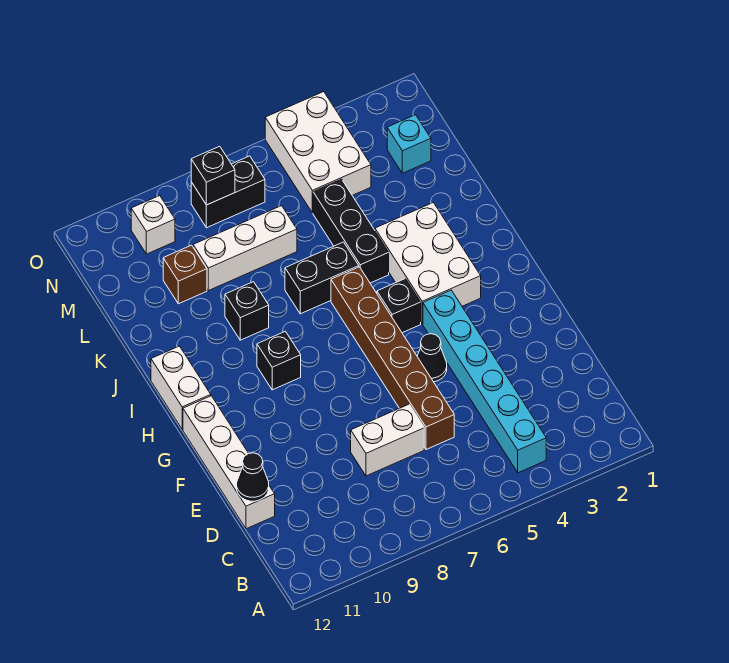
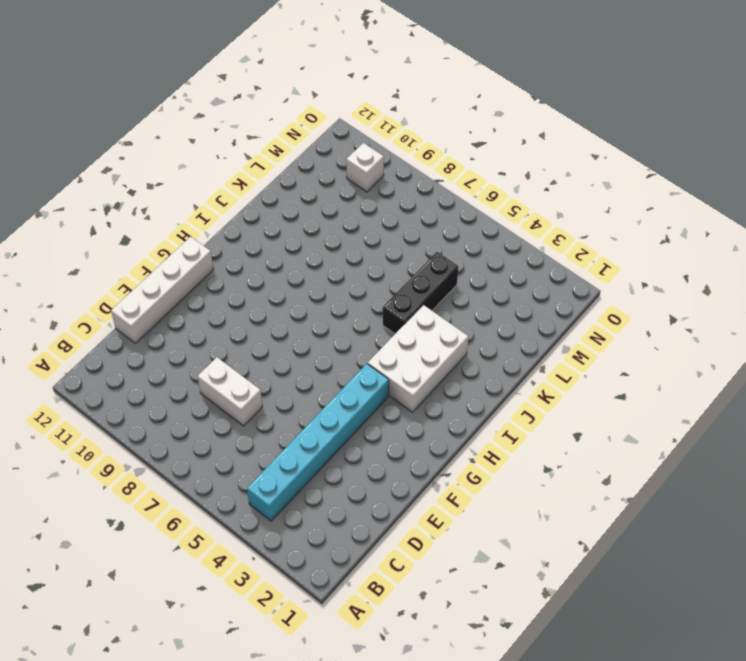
none -> brown brick D6:I6 level 1
none -> black cone F5 level 1
none -> black brick H5 level 1

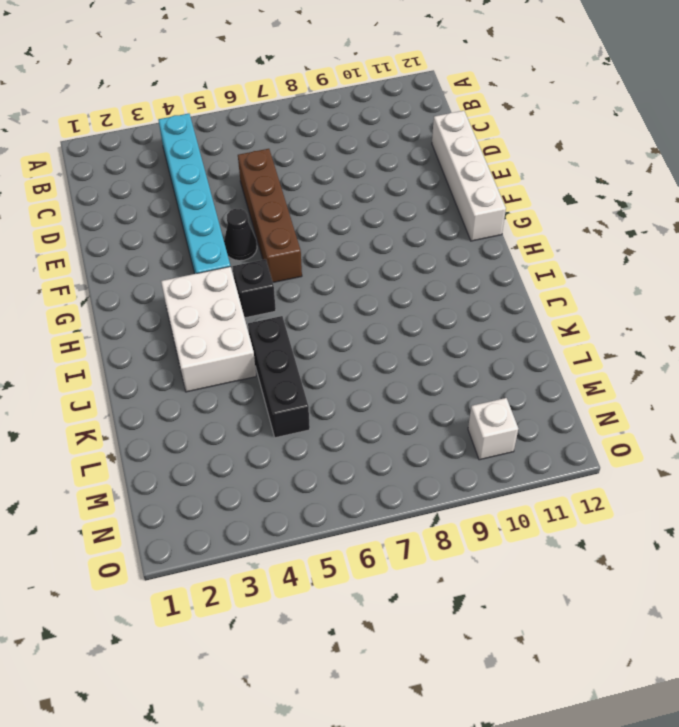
brown brick D6:G6 level 1 -> brown brick D6:I6 level 1
none -> white brick D7:D8 level 1
none -> black brick H9 level 1
none -> white brick H12:I12 level 1

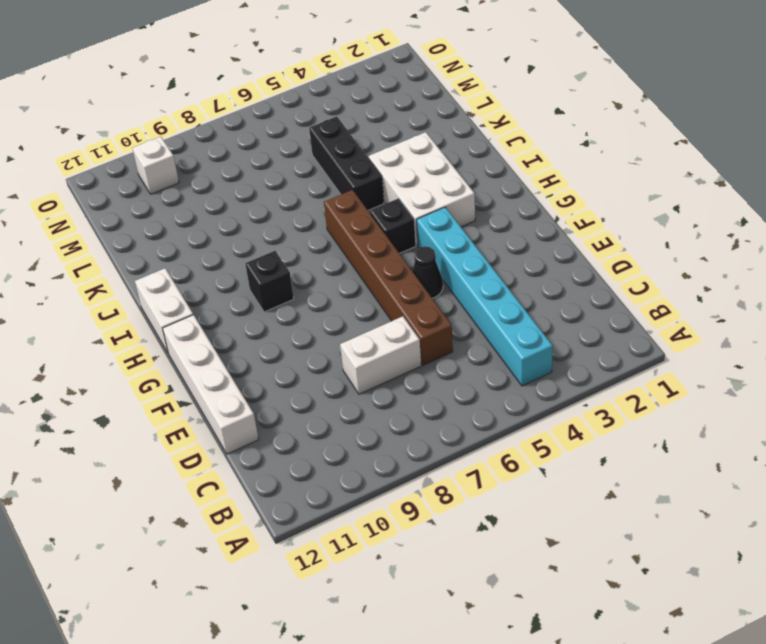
none -> black brick J6:J7 level 1
none -> black brick J9 level 1
none -> white brick L7:L9 level 1

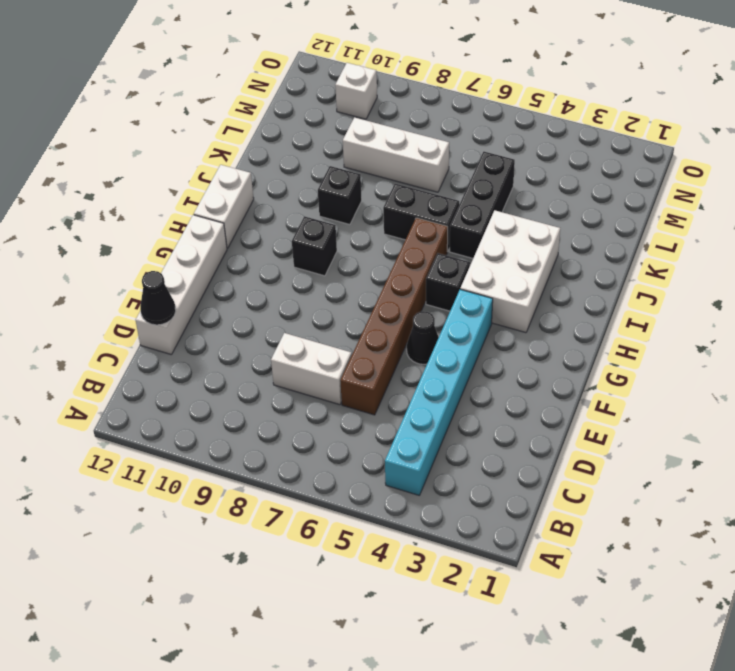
none -> brown brick L10 level 1
none -> cyan brick M2 level 1
none -> white brick M4:O5 level 1

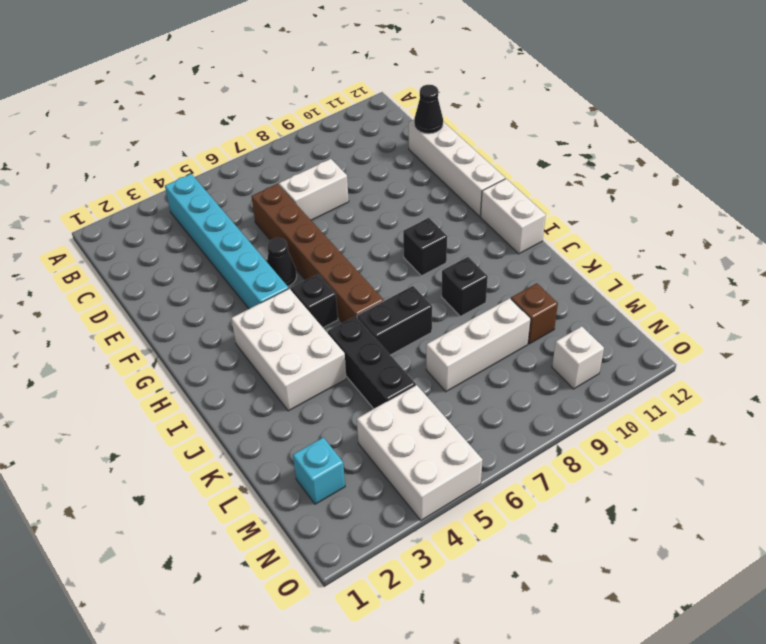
none -> black brick N7:N8 level 1
none -> black brick N8 level 2

